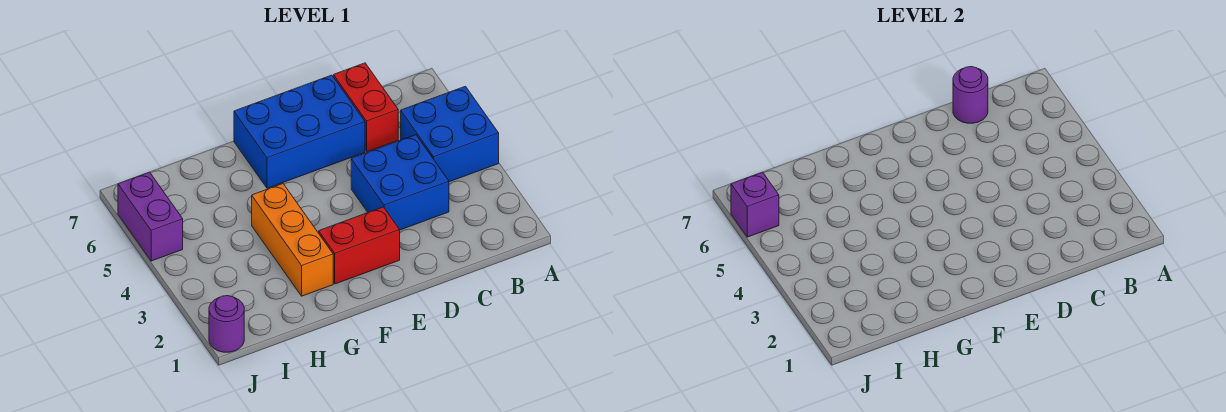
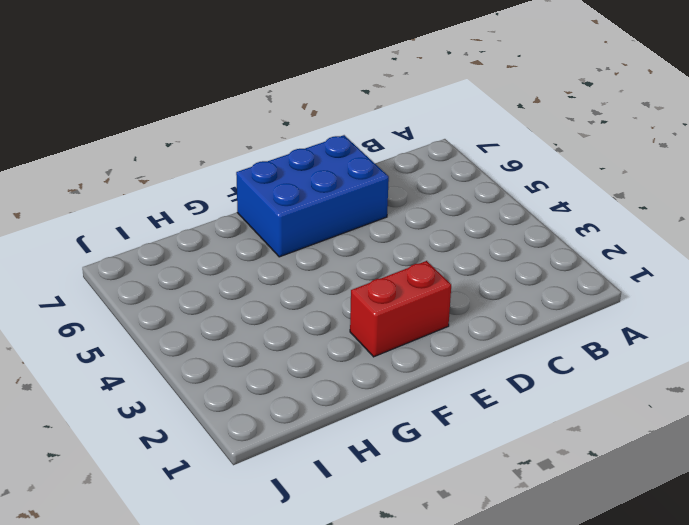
none -> blue brick A4:B5 level 1
none -> blue brick C3:D4 level 1

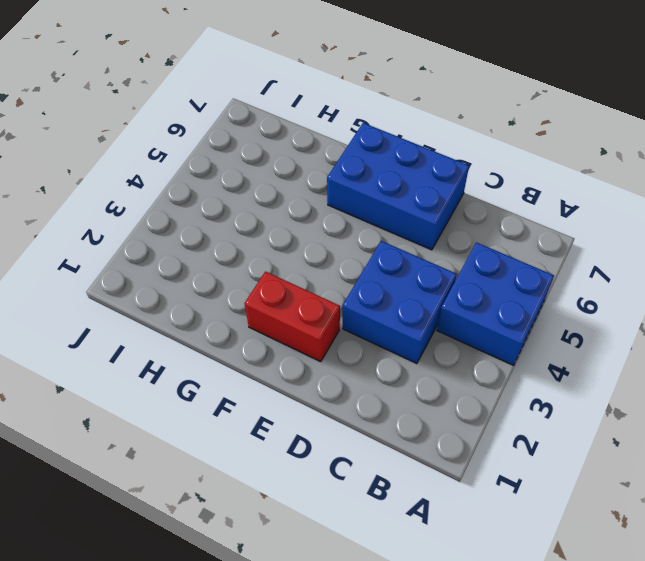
none -> red brick C6:C7 level 1
none -> orange brick G2:G4 level 1

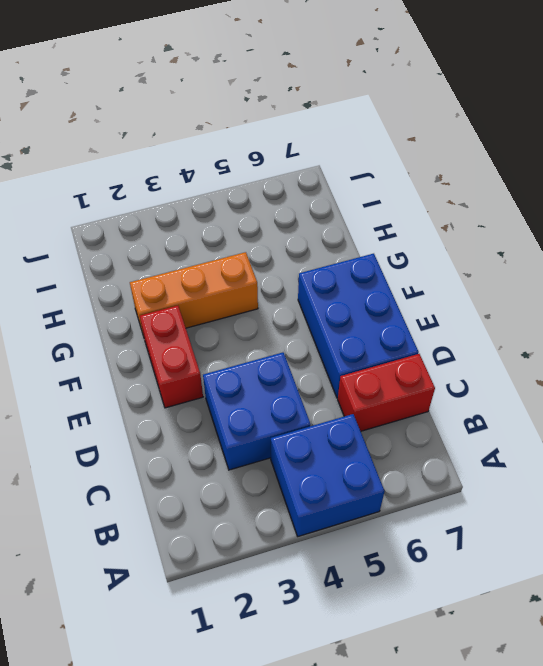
none -> purple round brick J1 level 1
none -> purple brick J5:J6 level 1

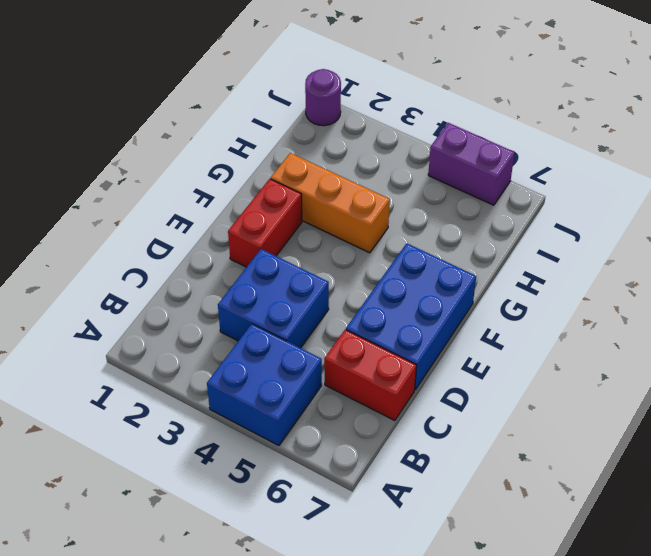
none -> purple round brick C7 level 2
none -> purple brick J6 level 2

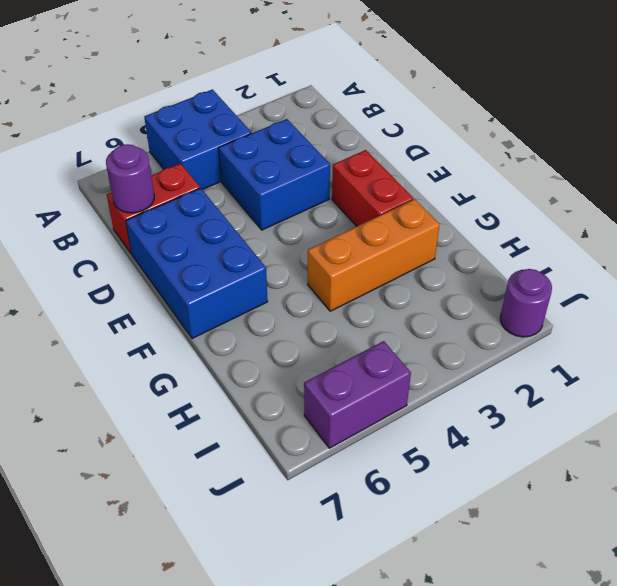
none -> purple brick J6 level 2

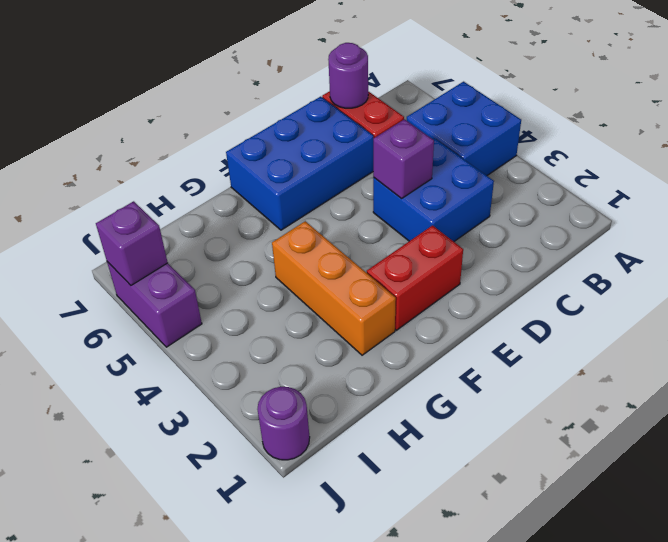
purple brick D4 level 2 -> none

